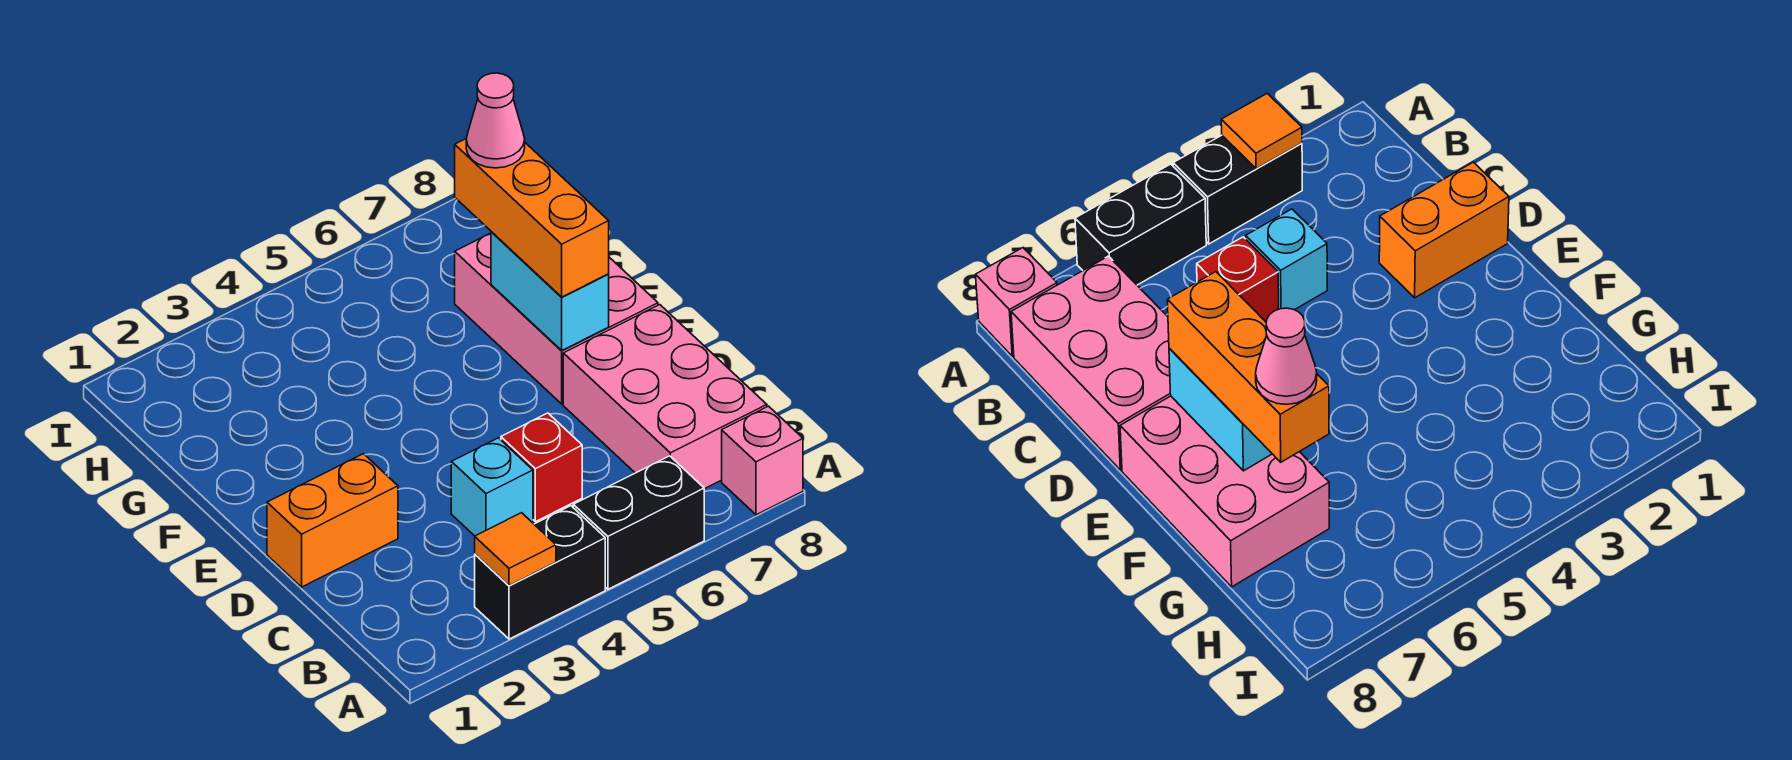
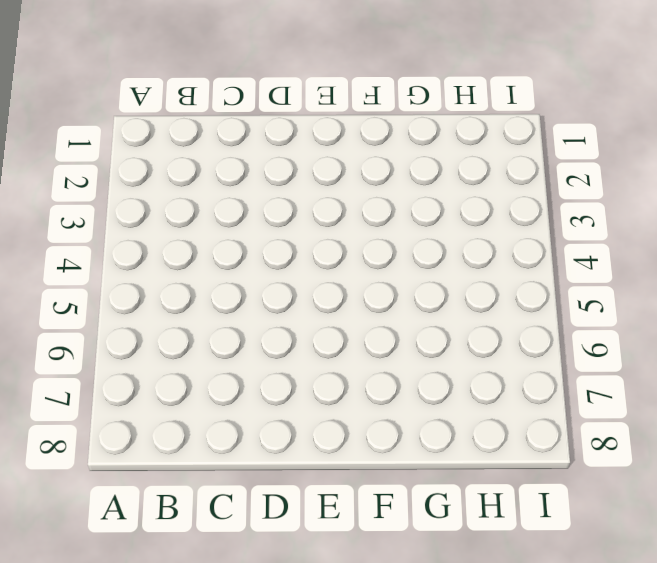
none -> black brick A3:A4 level 1
none -> black brick A5:A6 level 1
none -> pink brick A8 level 1

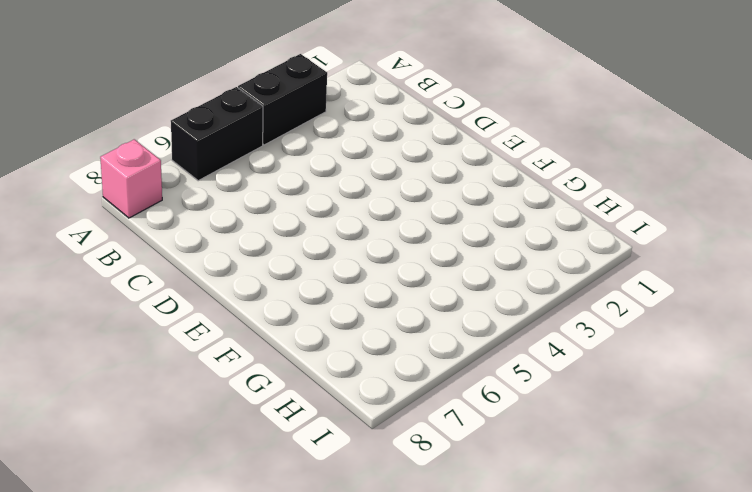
none -> pink brick B7:D8 level 1
none -> cyan brick C4 level 1
none -> red brick C5 level 1

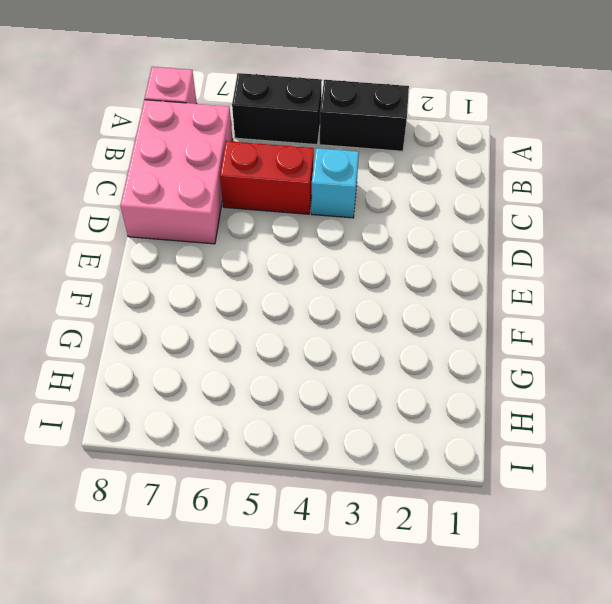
red brick C5:C6 level 1 -> red brick C5 level 1
none -> orange brick D1:D2 level 1
none -> pink brick E7:G8 level 1
none -> orange tile A3 level 2

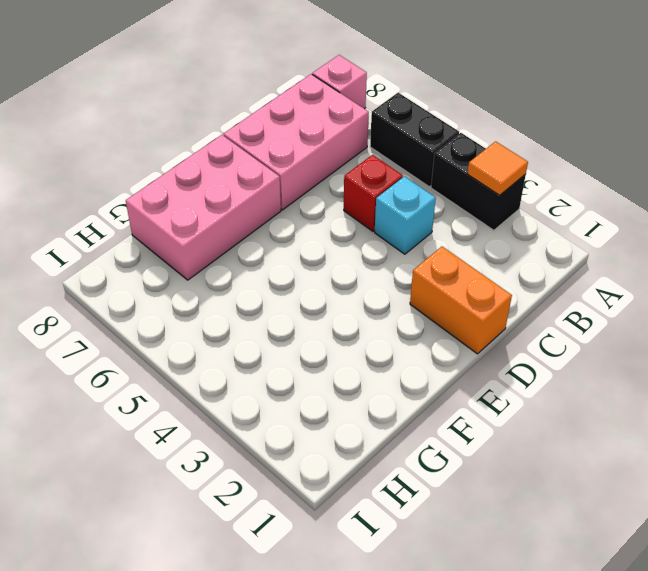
none -> cyan brick E7:F7 level 2
none -> orange brick E7:G7 level 3
none -> pink cone G7 level 4

